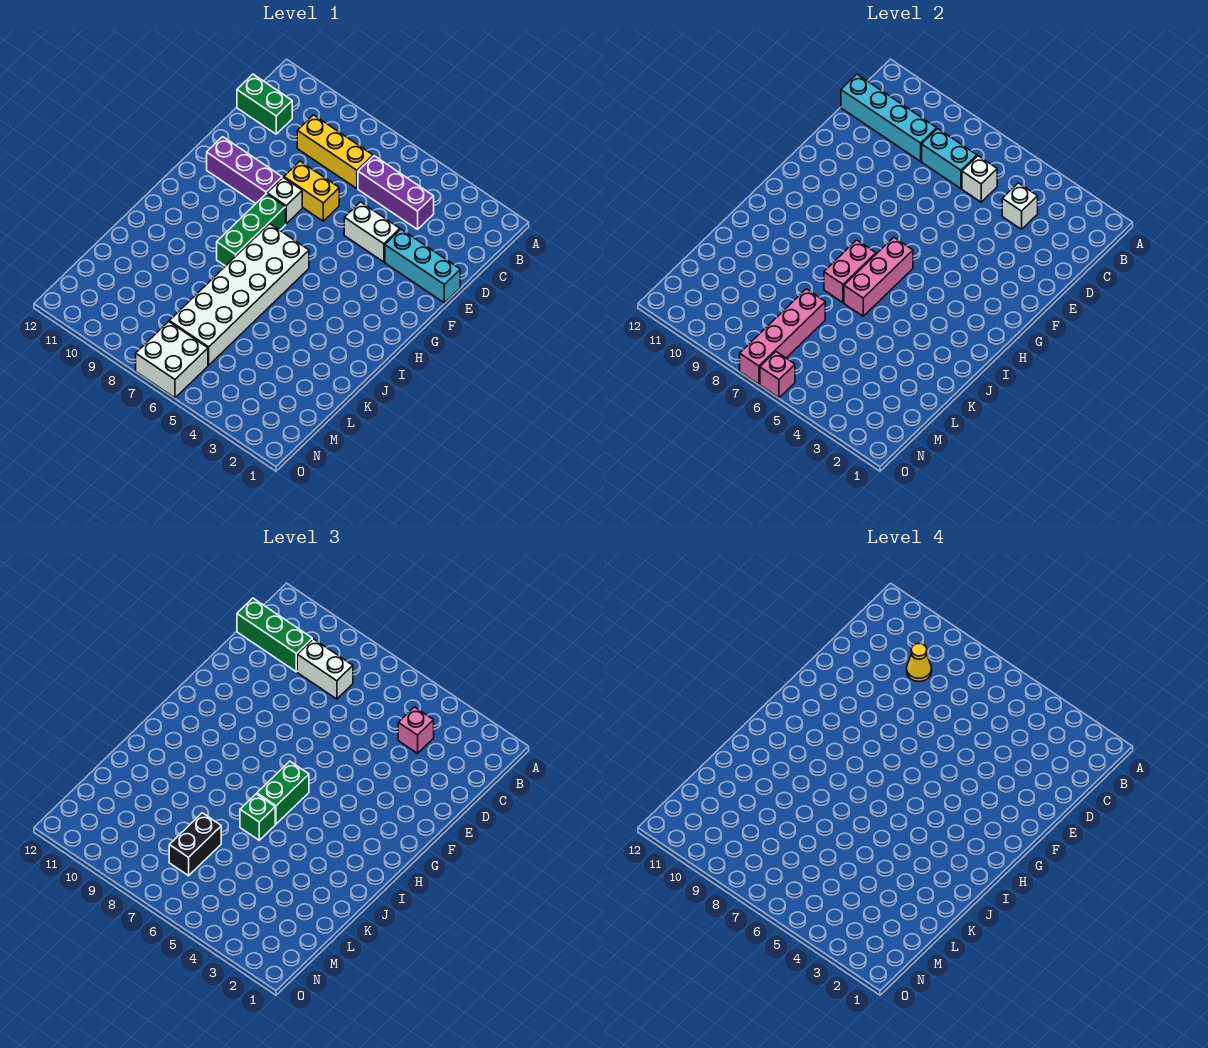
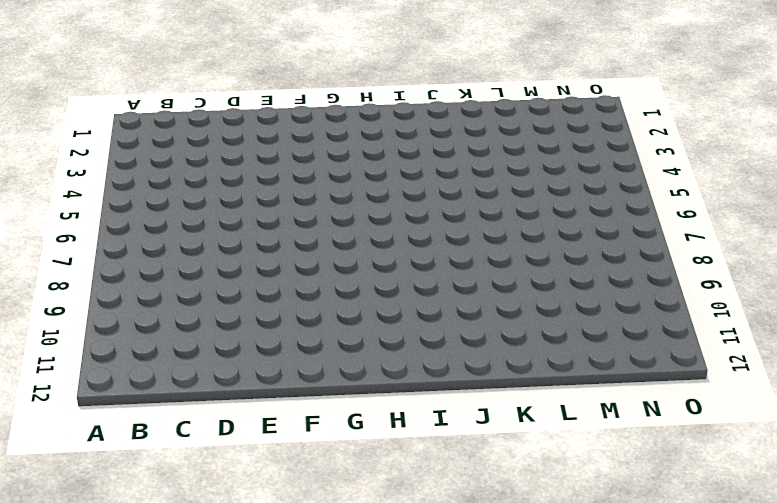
none -> purple brick C4:C6 level 1
none -> yellow brick C7:C9 level 1
none -> green brick C11:C12 level 1

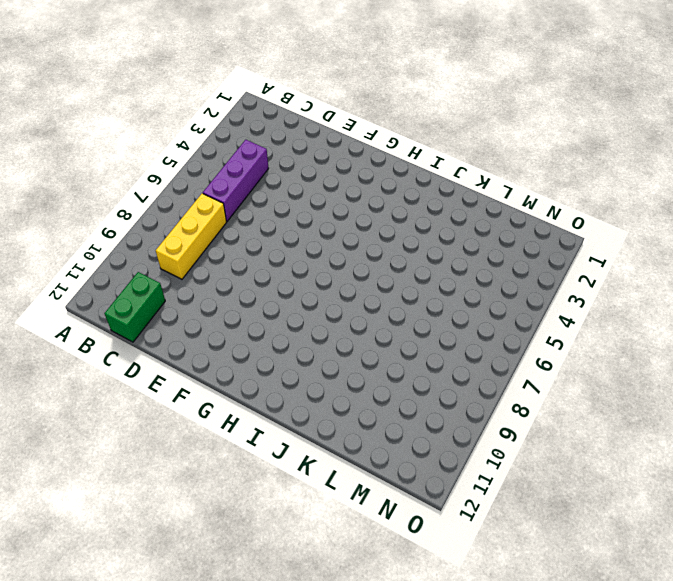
none -> cyan brick E1:E3 level 1
none -> white brick E4:E5 level 1
none -> yellow brick E7:E8 level 1

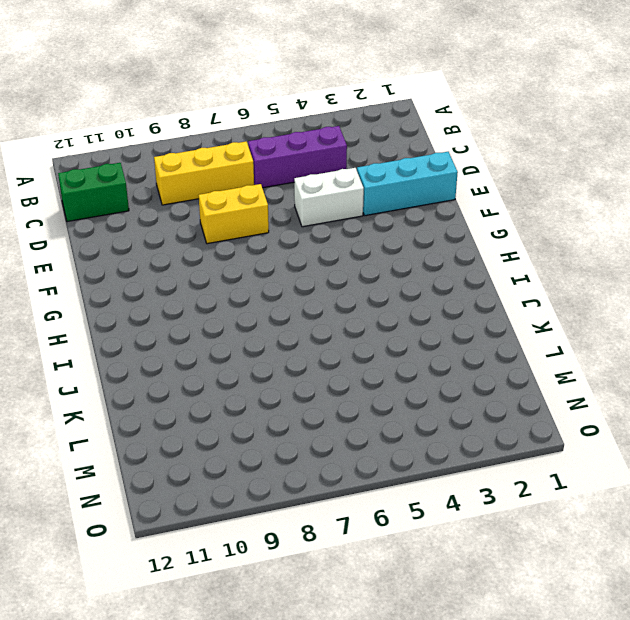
none -> white brick F8 level 1
none -> purple brick F9:F11 level 1
none -> green brick G8:I8 level 1

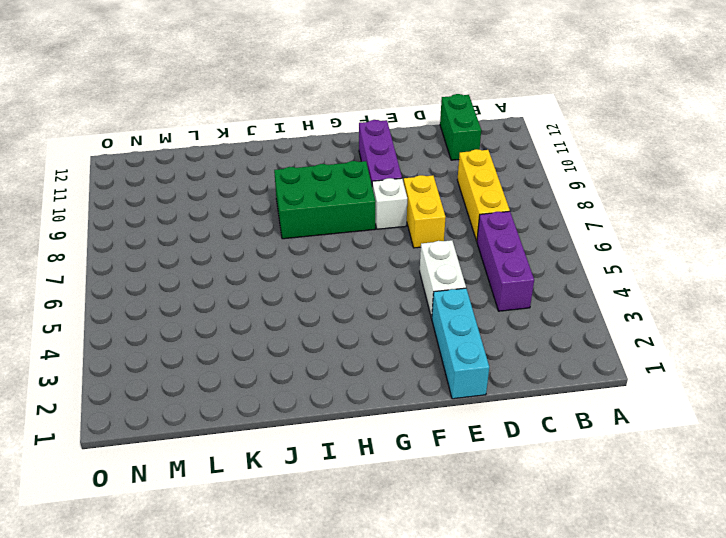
green brick G8:I9 level 1 -> green brick G8:I8 level 1
none -> white brick H6:M7 level 1
none -> white brick N6:O7 level 1
none -> white brick C4 level 2

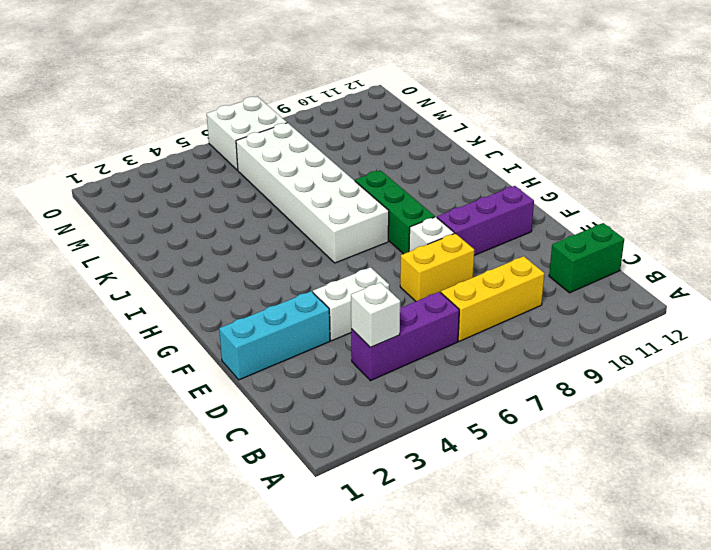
none -> white brick C6 level 2
none -> cyan brick C7:C8 level 2
none -> cyan brick C9:C12 level 2

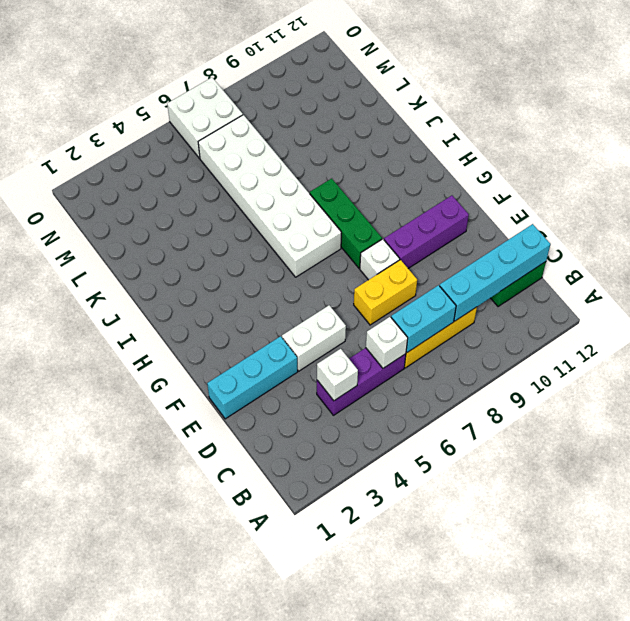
none -> pink brick H6:J6 level 2
none -> pink brick I7:J7 level 2
none -> pink brick L7:O7 level 2

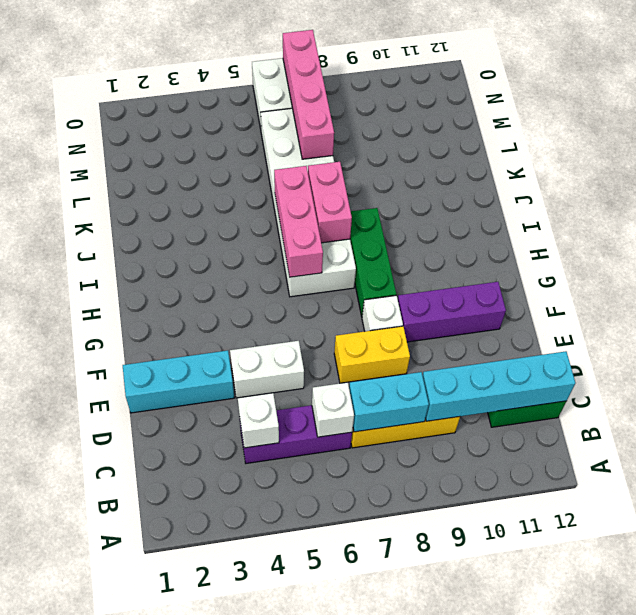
none -> pink brick O6 level 2
none -> pink brick C4 level 3
none -> white brick C8:C9 level 3

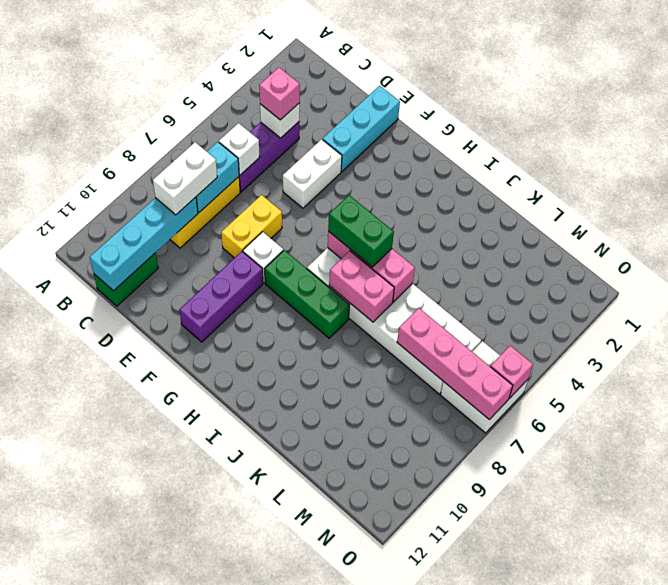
none -> green brick C10:C12 level 3
none -> green brick J6 level 3
none -> black brick L7:M7 level 3

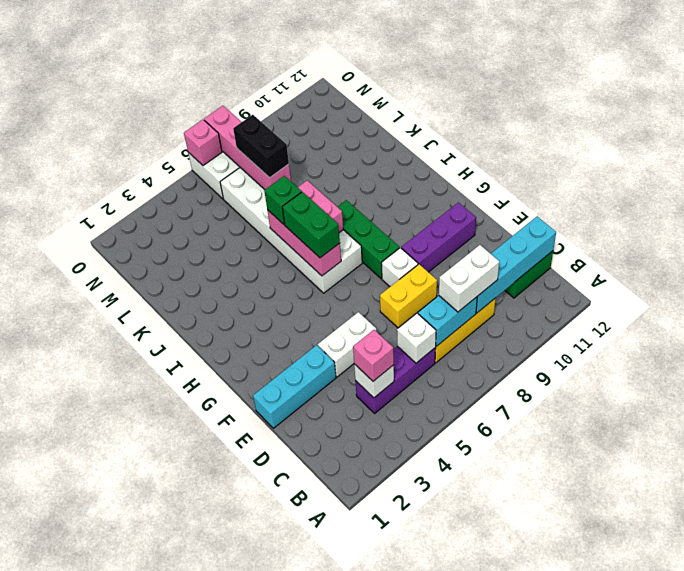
none -> green brick C10:C12 level 3
none -> yellow cone C9 level 4

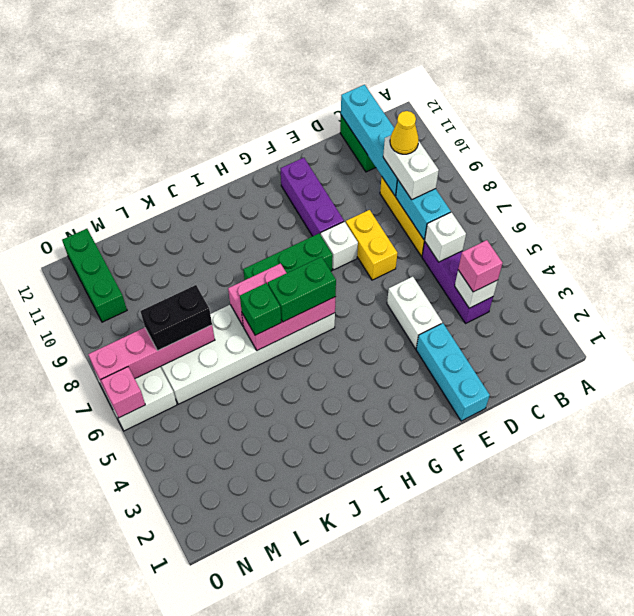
green brick N10:N12 level 1 -> green brick C10:C12 level 3

